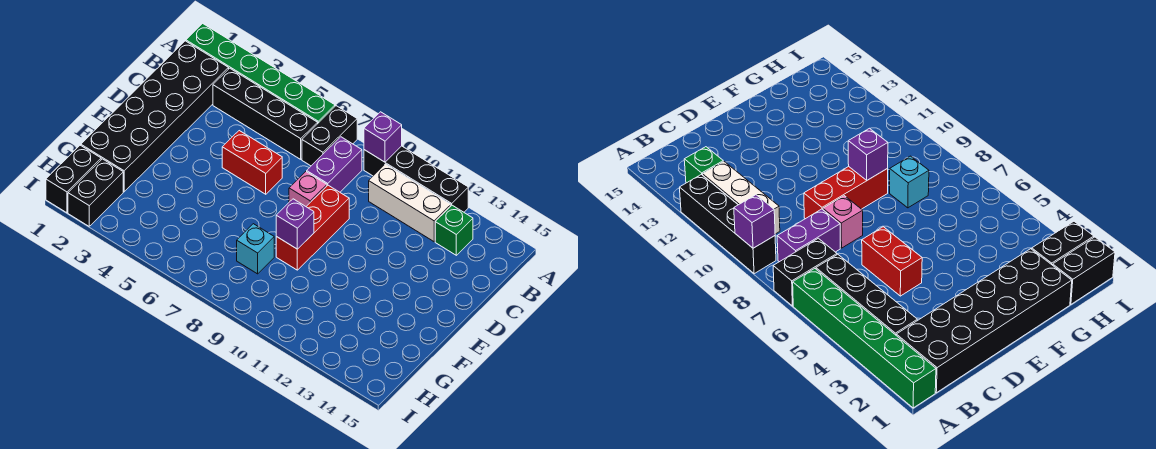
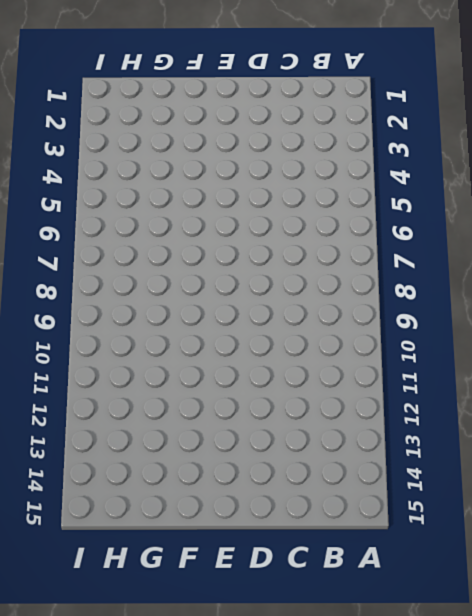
none -> green brick A1:A6 level 1
none -> black brick A7:B7 level 1
none -> black brick A9:A12 level 1

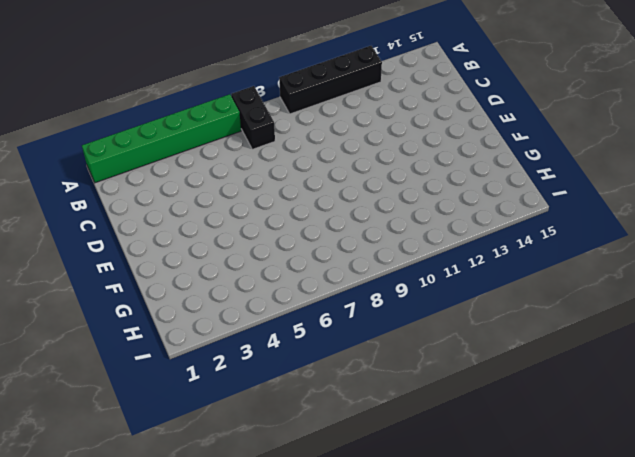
none -> black brick B1:G2 level 1
none -> black brick B3:B6 level 1
none -> purple brick B8:C8 level 1

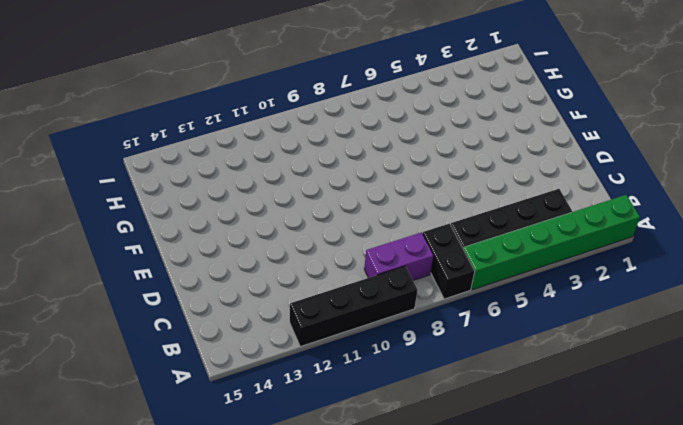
purple brick B8:B9 level 1 -> purple brick B8:C8 level 1
none -> black brick B1:G2 level 1
none -> white brick B10:B12 level 1
none -> green brick B13 level 1

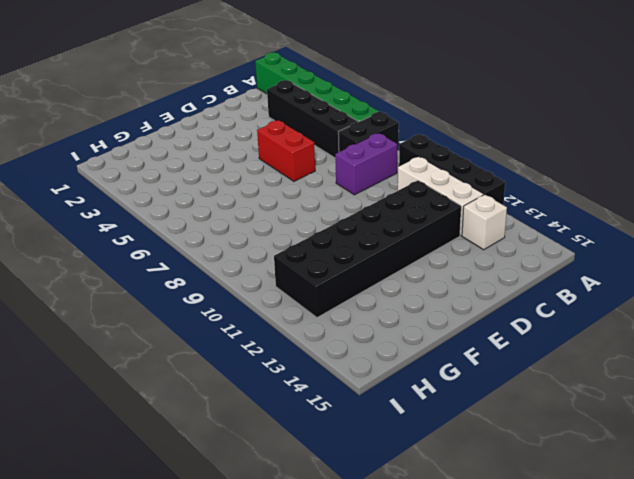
white brick B13 level 1 -> green brick B13 level 1
black brick C11:H12 level 1 -> black brick B1:G2 level 1
none -> pink brick D8 level 1
none -> red brick D9:F9 level 1
none -> cyan brick G8 level 1

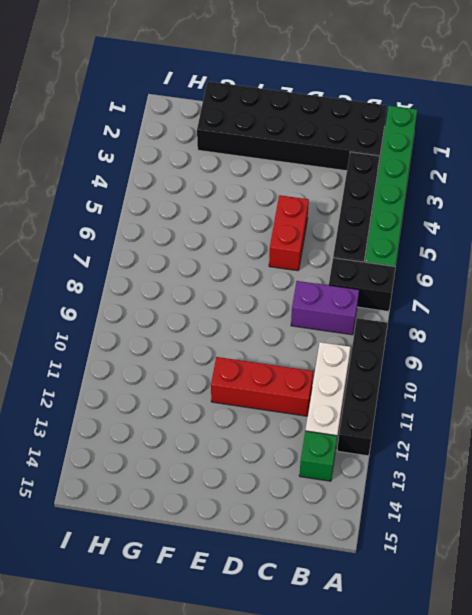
red brick C11:E11 level 1 -> red brick D9:F9 level 1
none -> pink brick D8 level 1
none -> cyan brick G8 level 1
none -> black brick H1:I1 level 1

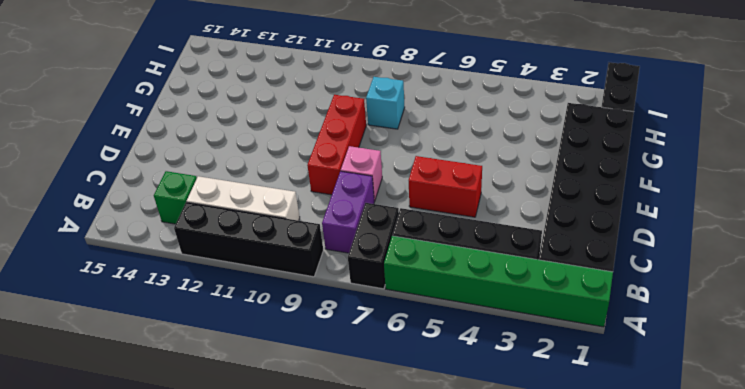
none -> black brick H2:I2 level 1
none -> purple brick A9 level 2
none -> purple brick F9 level 2

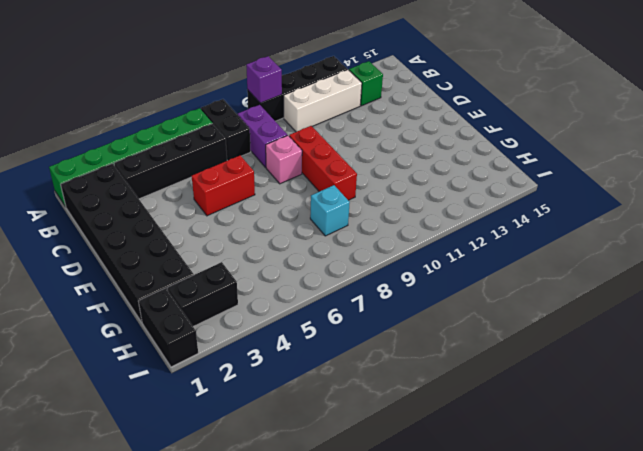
black brick H2:H3 level 1 -> black brick H2:I2 level 1
none -> purple brick F9 level 2

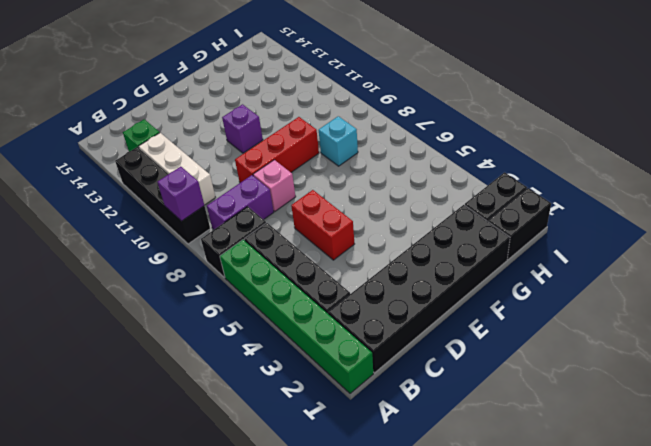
purple brick E11 level 1 -> purple brick F9 level 2

